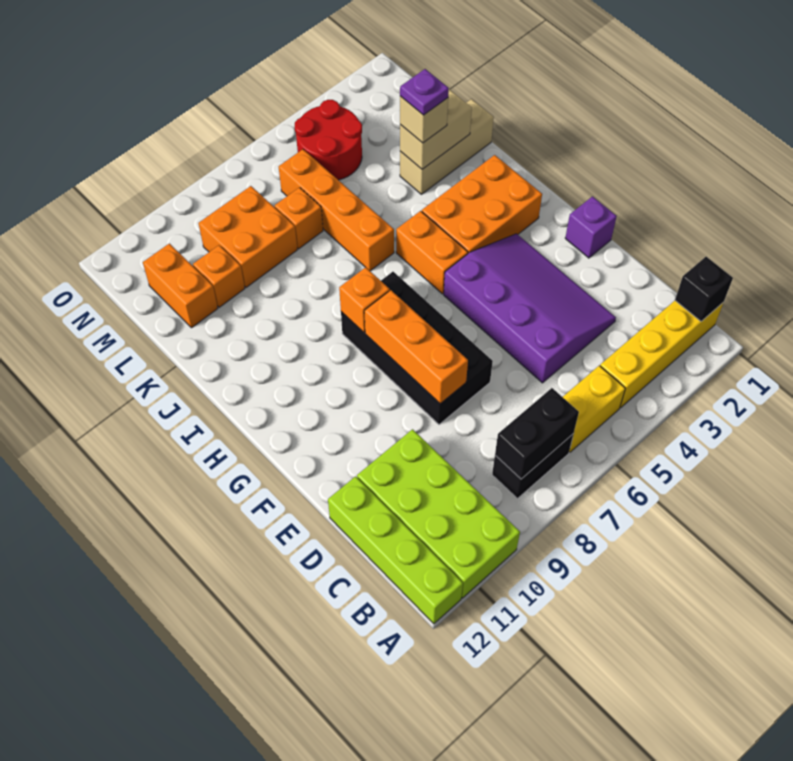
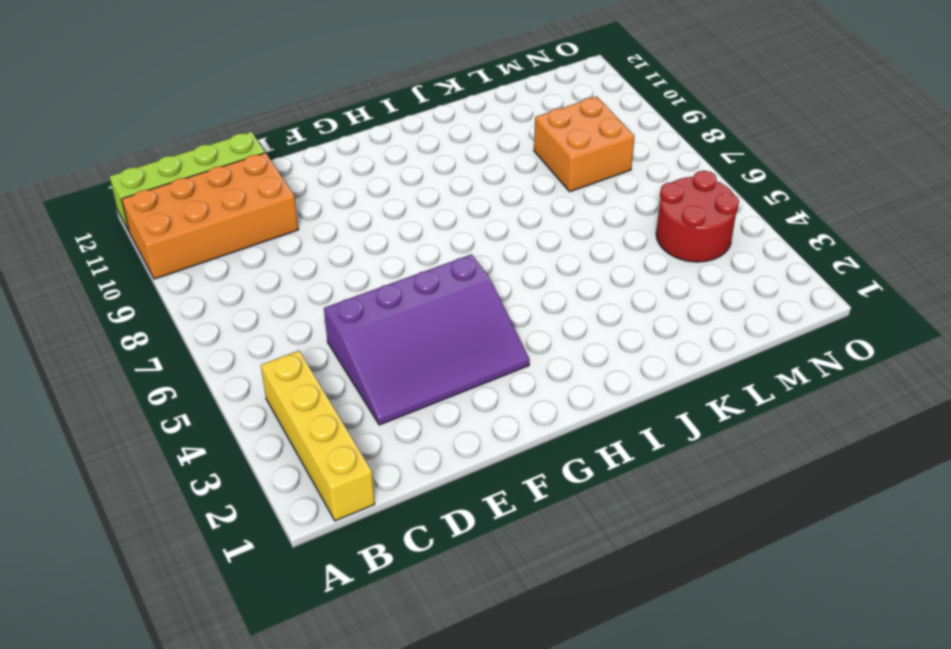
orange brick A10:D11 level 1 -> lime brick A10:D11 level 1
none -> yellow brick B5:B6 level 1
none -> black brick B7:B8 level 1
none -> black brick E7:H8 level 1

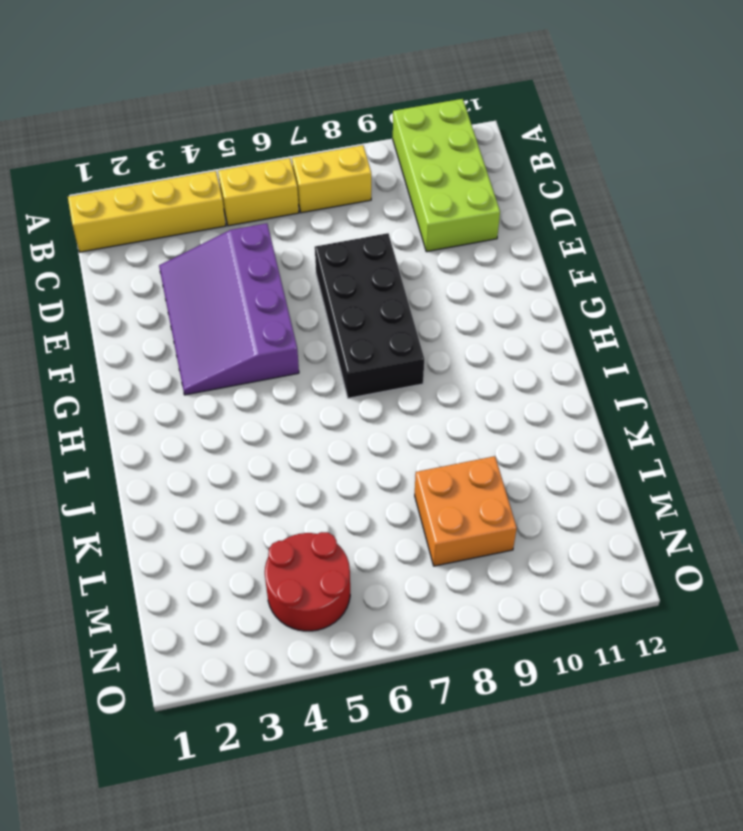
yellow brick B7:B8 level 1 -> black brick B7:B8 level 1
none -> lime brick A12:D12 level 1
none -> purple brick F1 level 1
none -> orange brick H2:I4 level 1

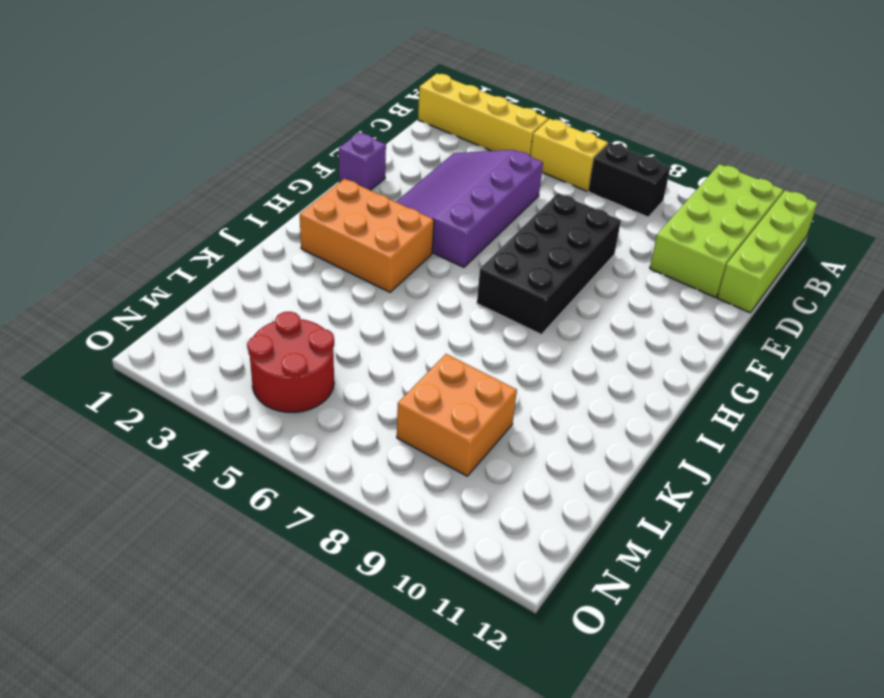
none -> orange brick H5:I5 level 1
none -> orange brick J6:M6 level 1
none -> tan brick K1:K3 level 1

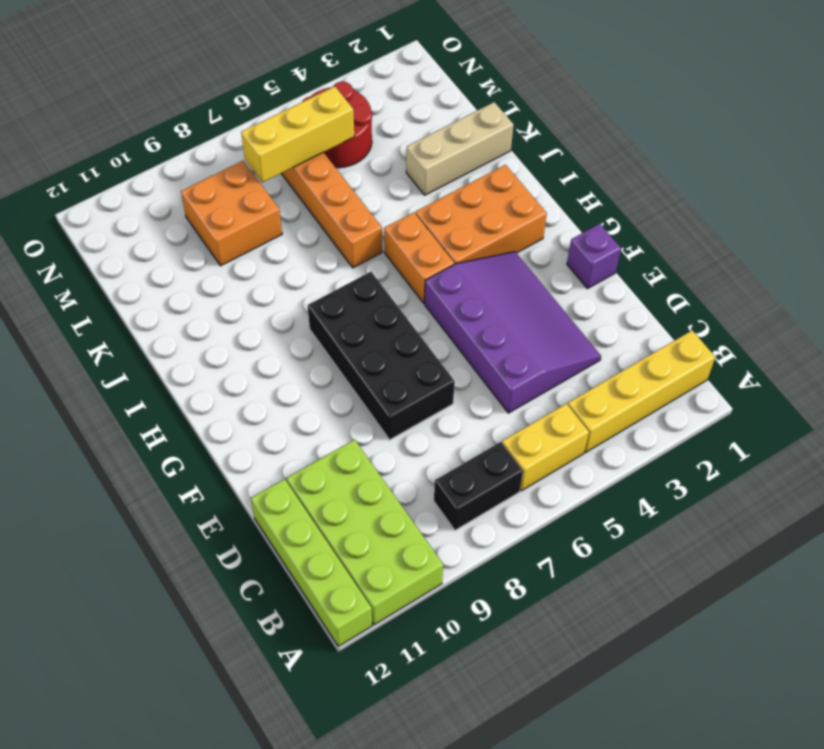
yellow brick M5:M7 level 2 -> none
none -> orange brick L7 level 1
none -> orange brick L10 level 1
none -> orange brick L11:M11 level 1

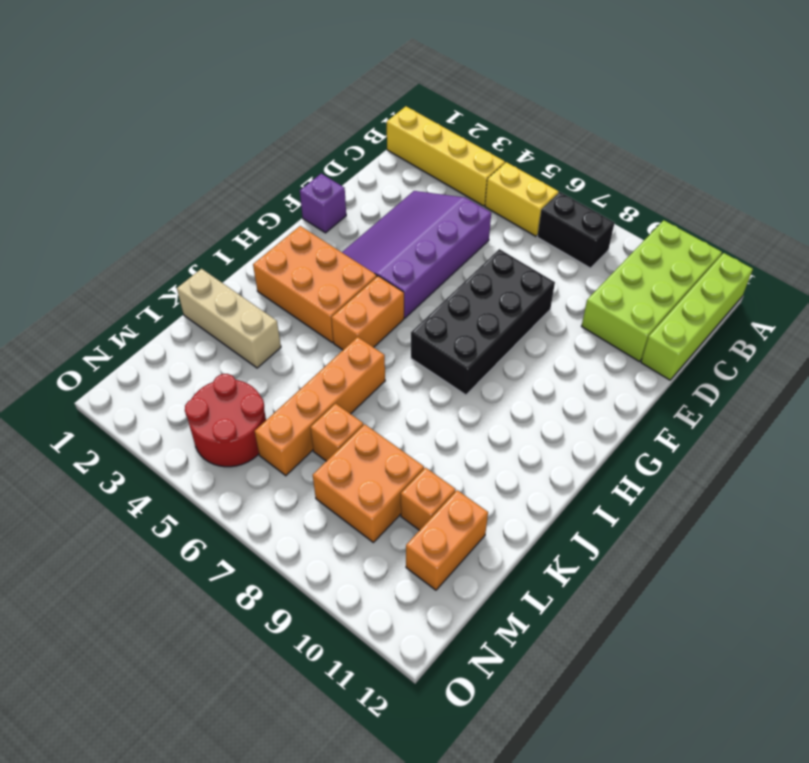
none -> black brick B1 level 2
none -> black brick B7:B8 level 2
none -> orange brick E8:G8 level 2

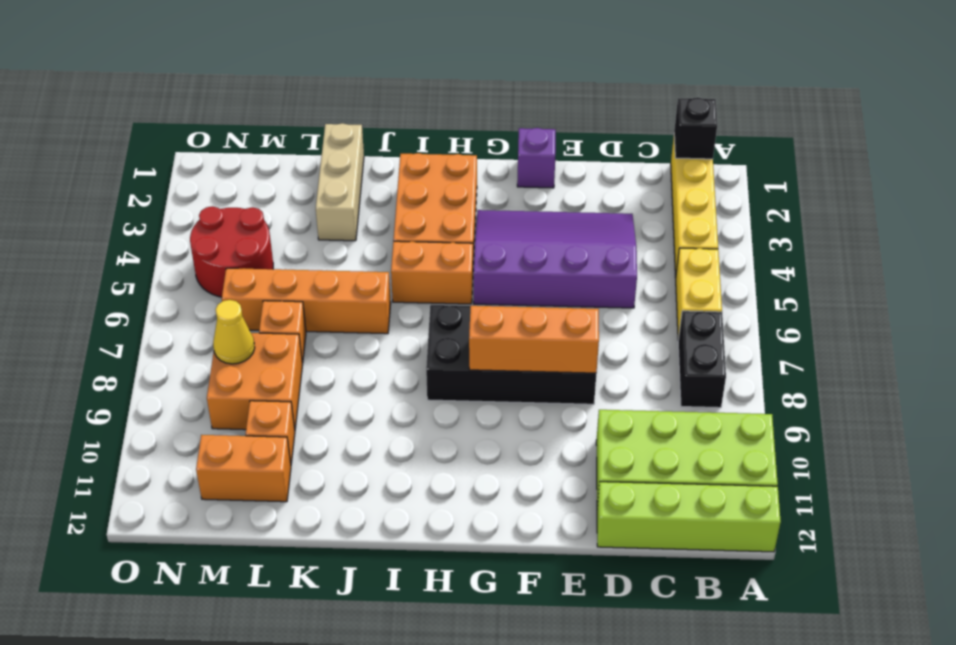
yellow cone M8 level 2 -> none
none -> black brick B7:B8 level 2
none -> orange brick H8 level 2
none -> tan brick K2:K3 level 2

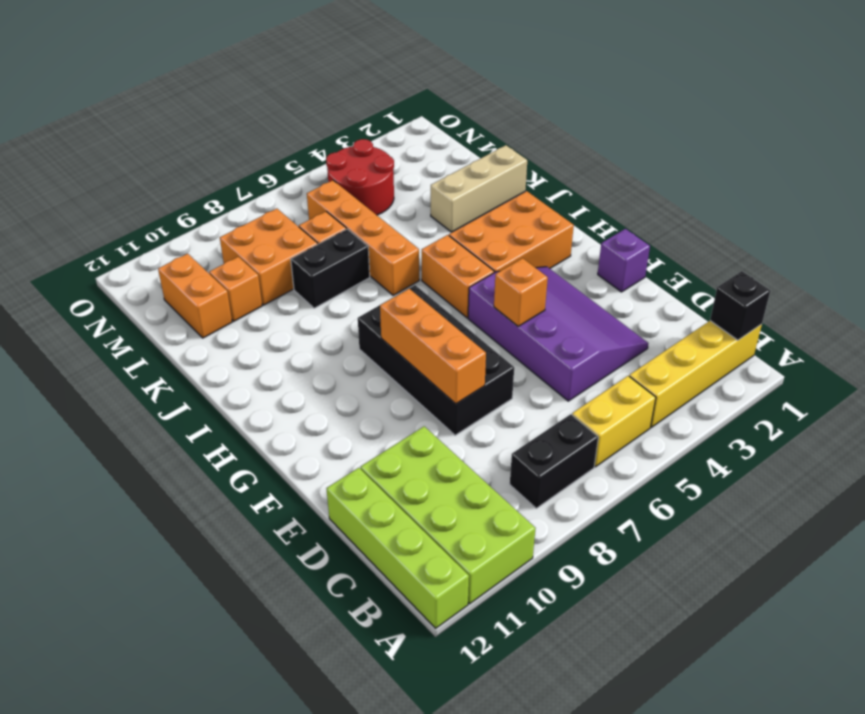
orange brick F5 level 2 -> orange brick H8 level 2
black brick K7:K8 level 1 -> black brick B7:B8 level 2
none -> tan brick K2:K3 level 2
none -> tan brick K3 level 3
none -> purple plate K3 level 4

